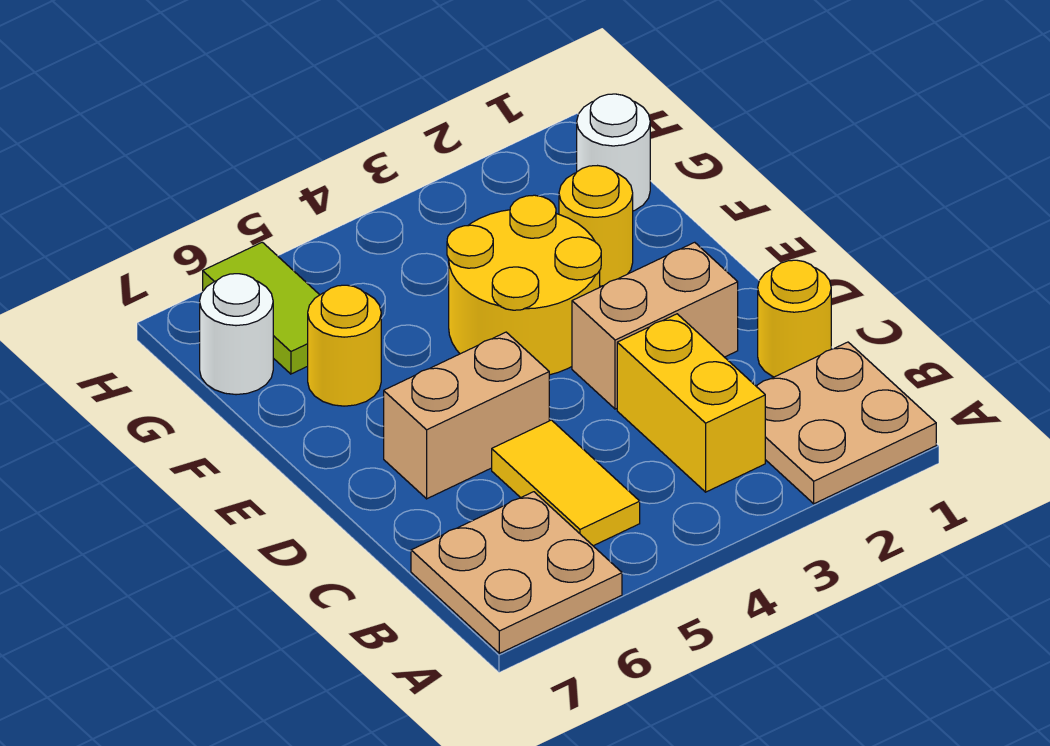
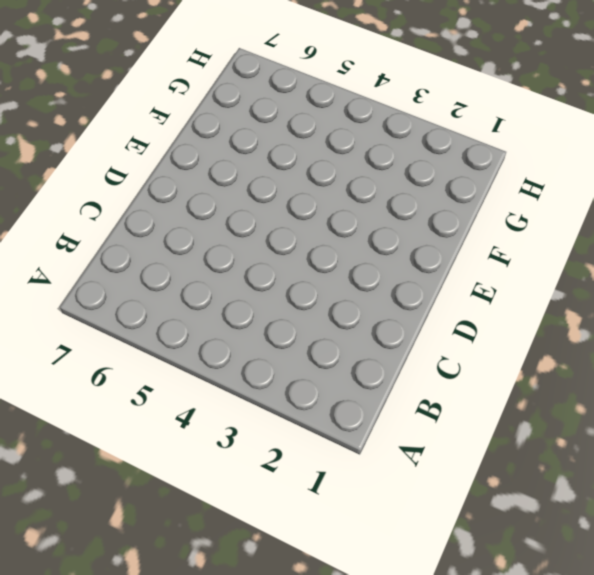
none -> tan plate A1:B2 level 1
none -> tan plate A6:B7 level 1
none -> yellow brick B3:C3 level 1

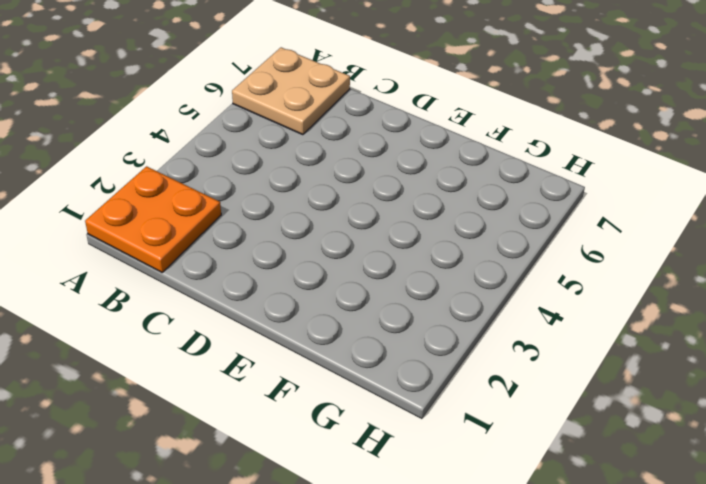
orange plate A1:B2 level 1 -> tan plate A1:B2 level 1
none -> yellow brick B3:C3 level 1
none -> yellow tile B5:C5 level 1
none -> yellow round brick C1 level 1

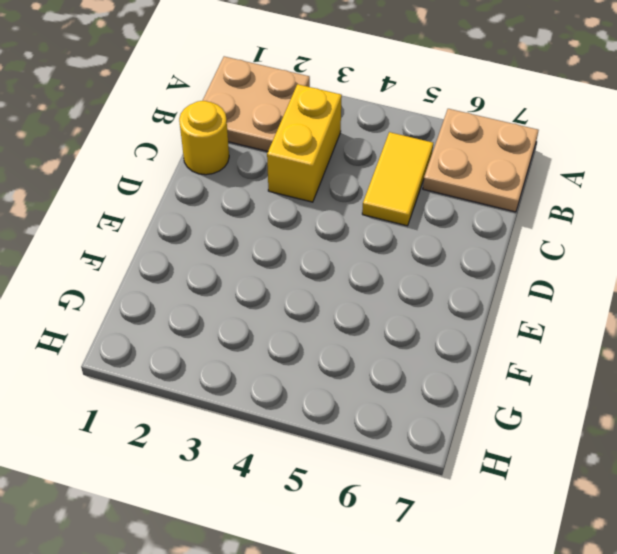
none -> tan brick D2:D3 level 1
none -> tan brick D5:D6 level 1
none -> yellow round brick E3:F4 level 1

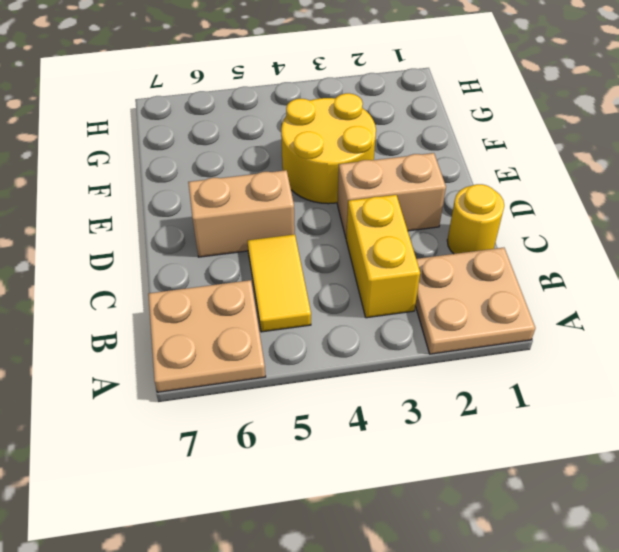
none -> yellow round brick F2 level 1
none -> yellow round brick F6 level 1
none -> white round brick G1 level 1

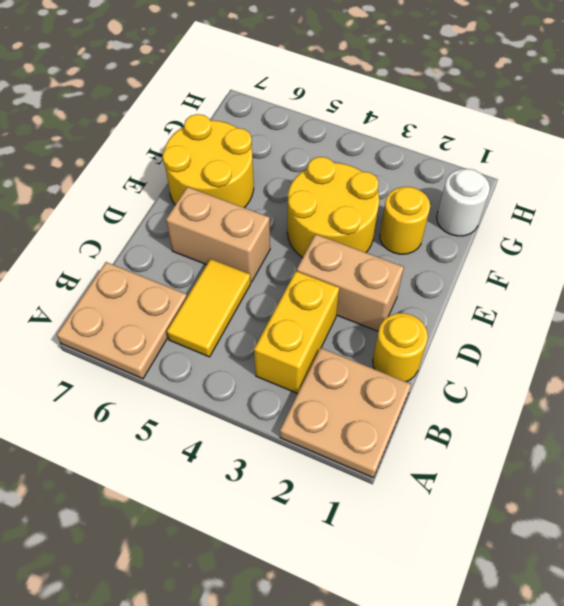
yellow round brick E6:F7 level 1 -> yellow round brick F6 level 1
none -> lime tile G6:H6 level 1
none -> white round brick G7 level 1

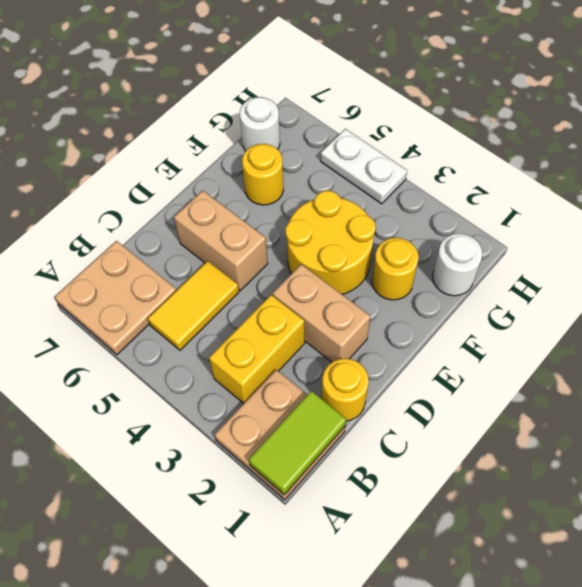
lime tile A1:B1 level 2 -> lime tile G6:H6 level 1
white plate H4:H5 level 1 -> none

